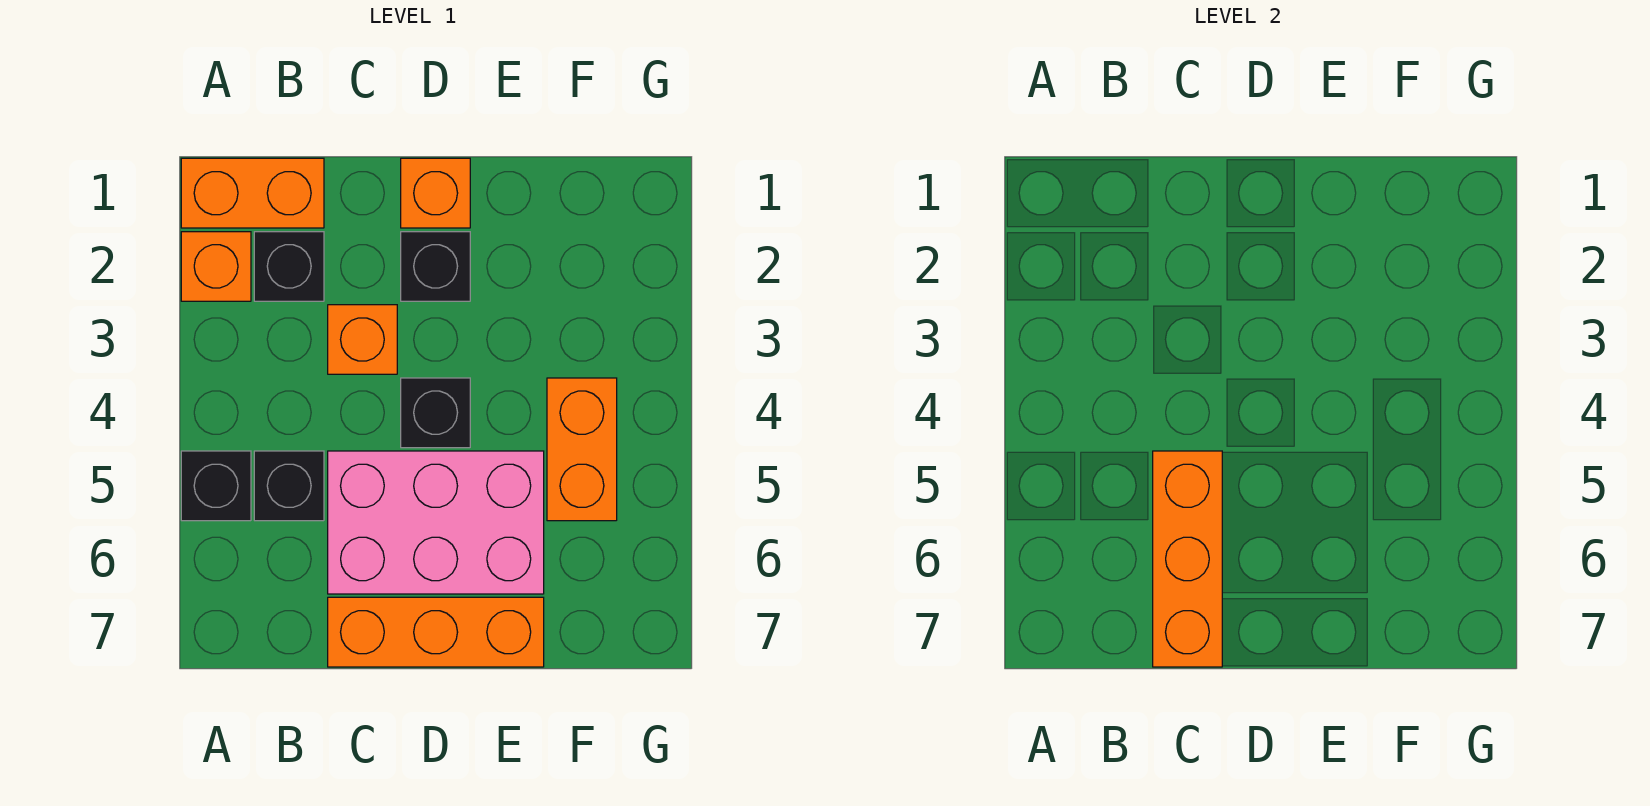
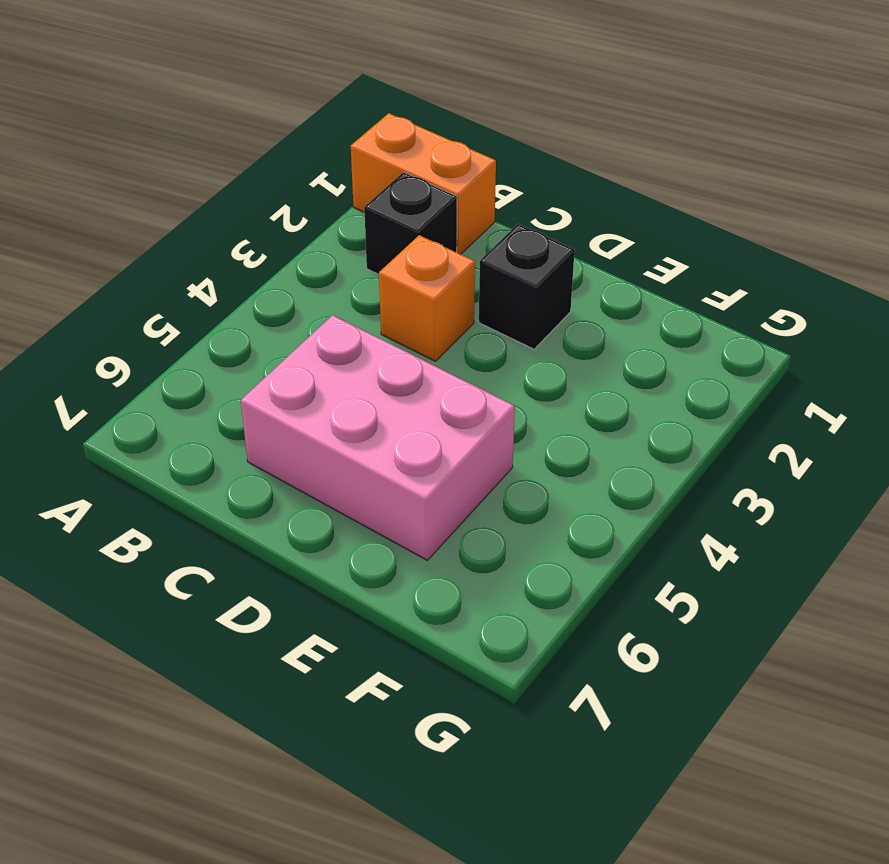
none -> orange brick A2 level 1
none -> black brick A5 level 1
none -> black brick B5 level 1

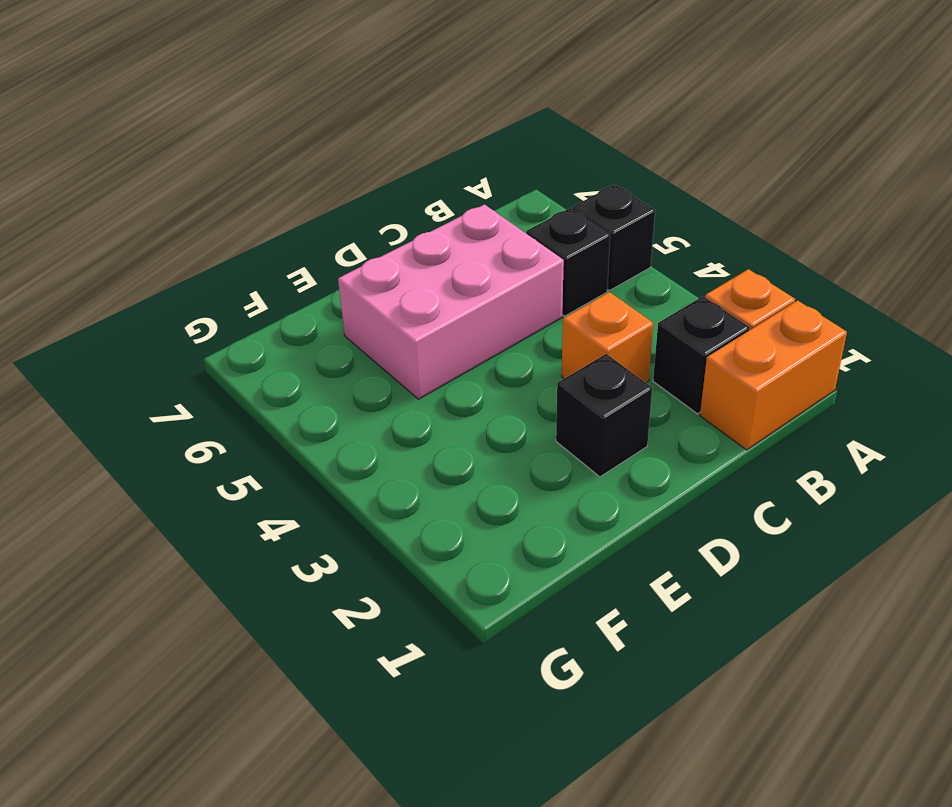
none -> orange brick C7:E7 level 1
none -> orange brick D1 level 1
none -> black brick D4 level 1

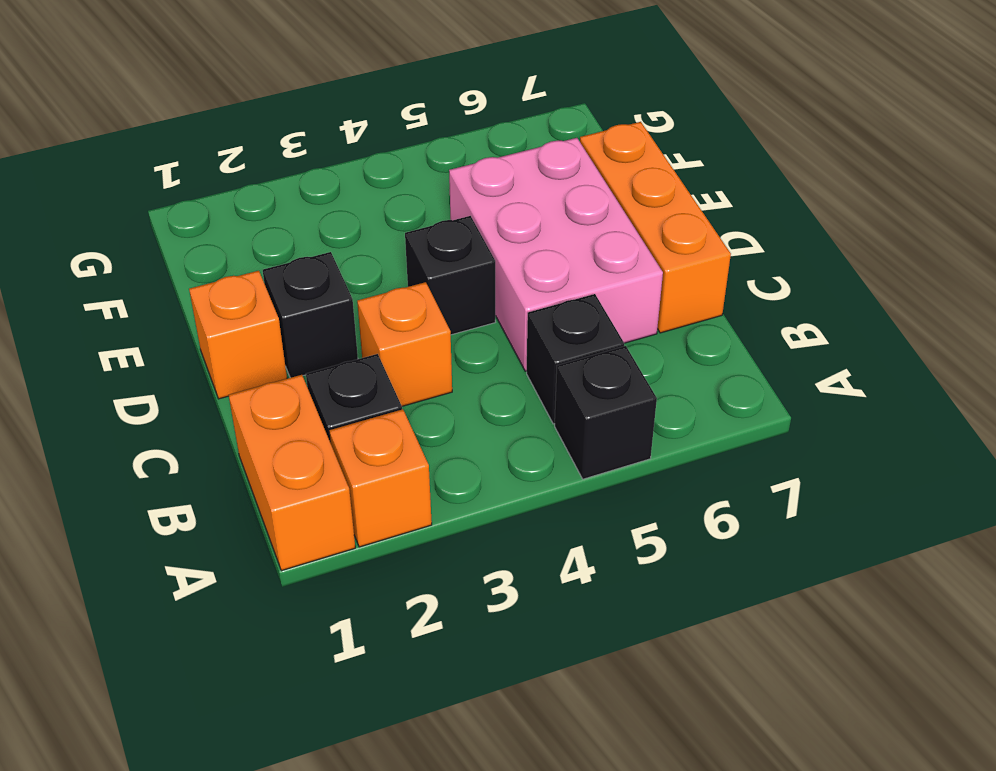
none -> orange brick F4:F5 level 1
none -> orange brick C5:C7 level 2

